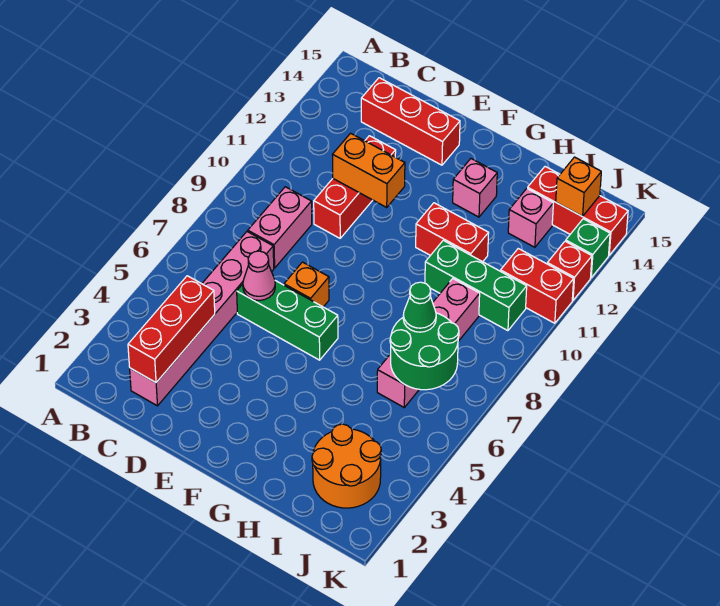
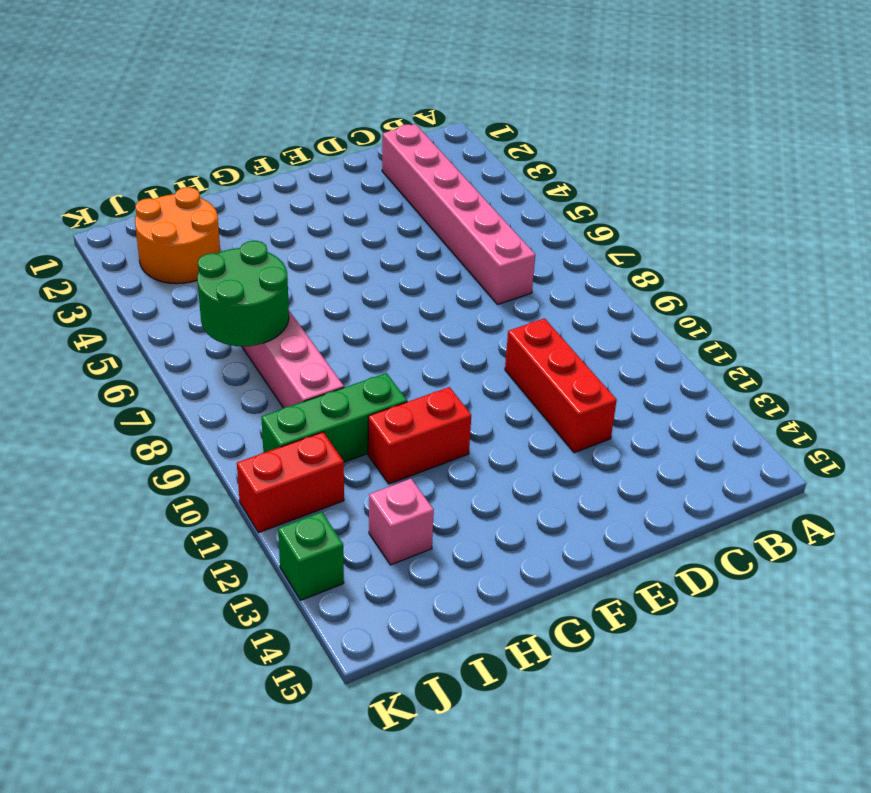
none -> pink brick C8:C9 level 1
none -> red brick C14:E14 level 1
none -> green brick D6:F6 level 1

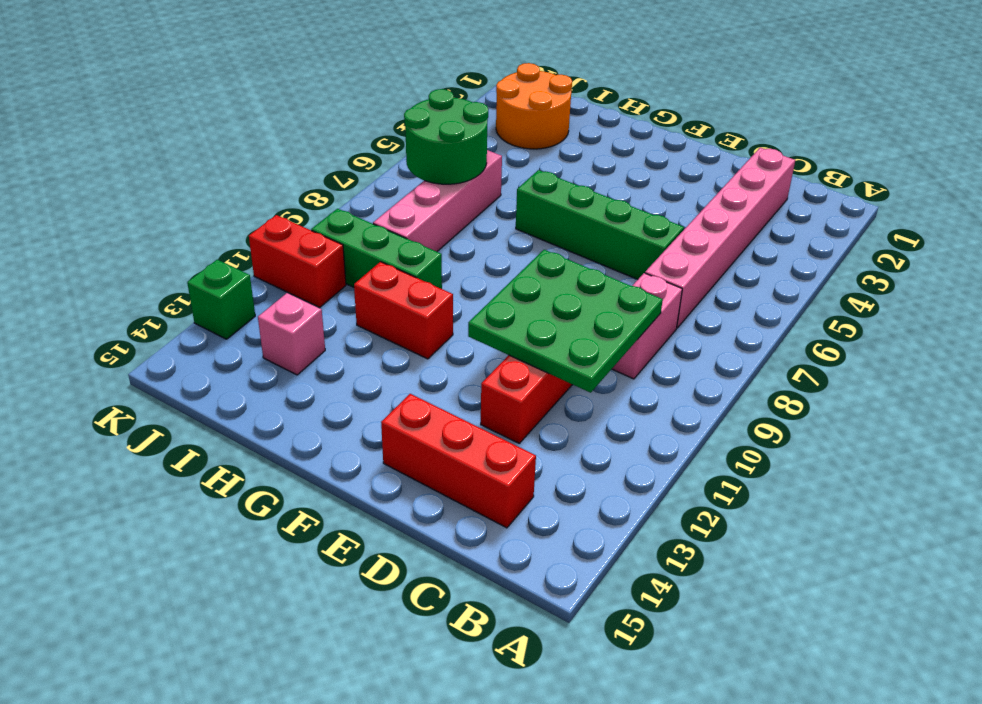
green plate C9:E11 level 2 -> orange brick D11:E11 level 2
green brick D6:G6 level 1 -> green brick D6:F6 level 1
none -> orange brick E7 level 1
none -> pink brick G13 level 1
none -> red brick I14:K14 level 1

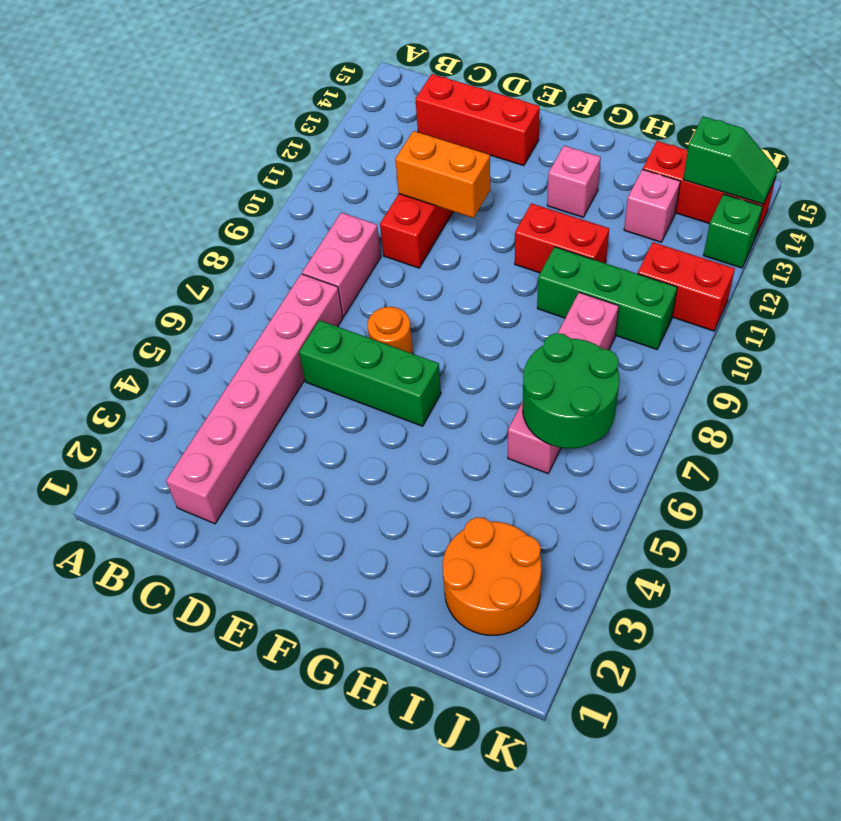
orange round brick E7 level 1 -> orange brick E7 level 1
green slope J14:K14 level 2 top J -> orange brick J14 level 2
none -> red brick K12 level 1
none -> red brick C2:C4 level 2
none -> pink cone D6 level 2

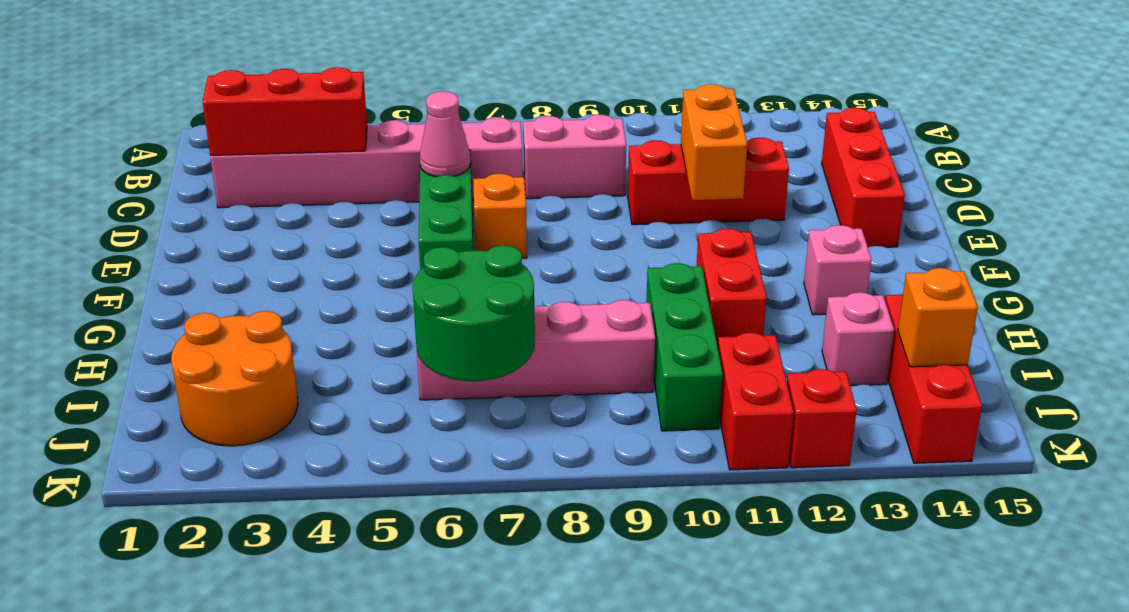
none -> green brick K13 level 1
none -> green cone I7 level 3

